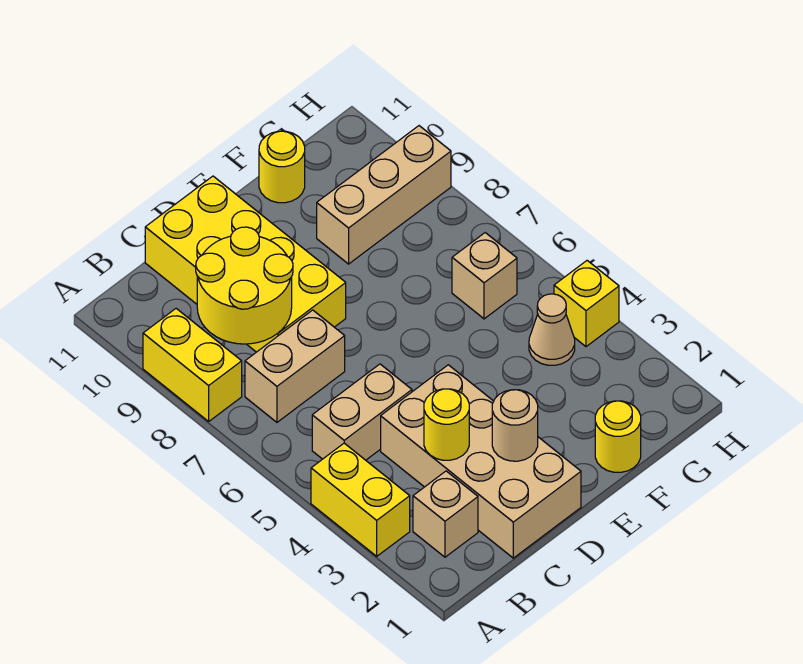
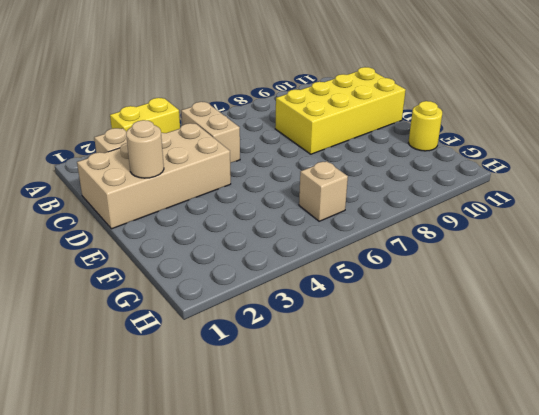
none -> yellow brick A8:A9 level 1
none -> tan brick B7:C7 level 1
none -> yellow round brick F1 level 1

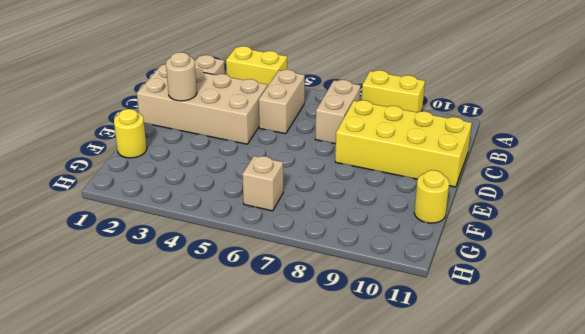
none -> tan brick F9:H9 level 1
none -> tan cone G4 level 1
none -> yellow brick H4 level 1

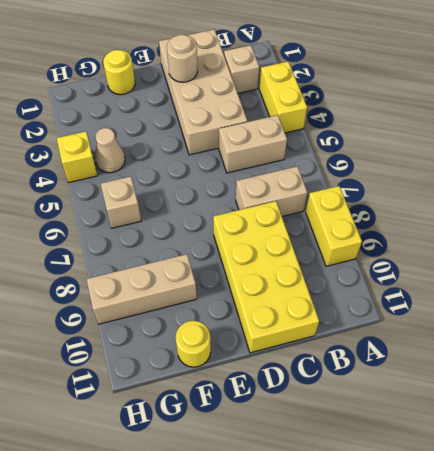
none -> yellow round brick B8:C9 level 2
none -> yellow round brick C3 level 2

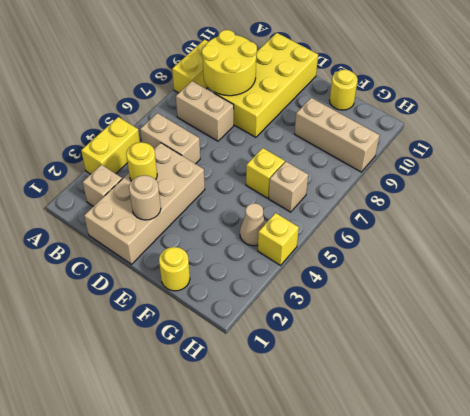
yellow brick F6 level 1 -> none

